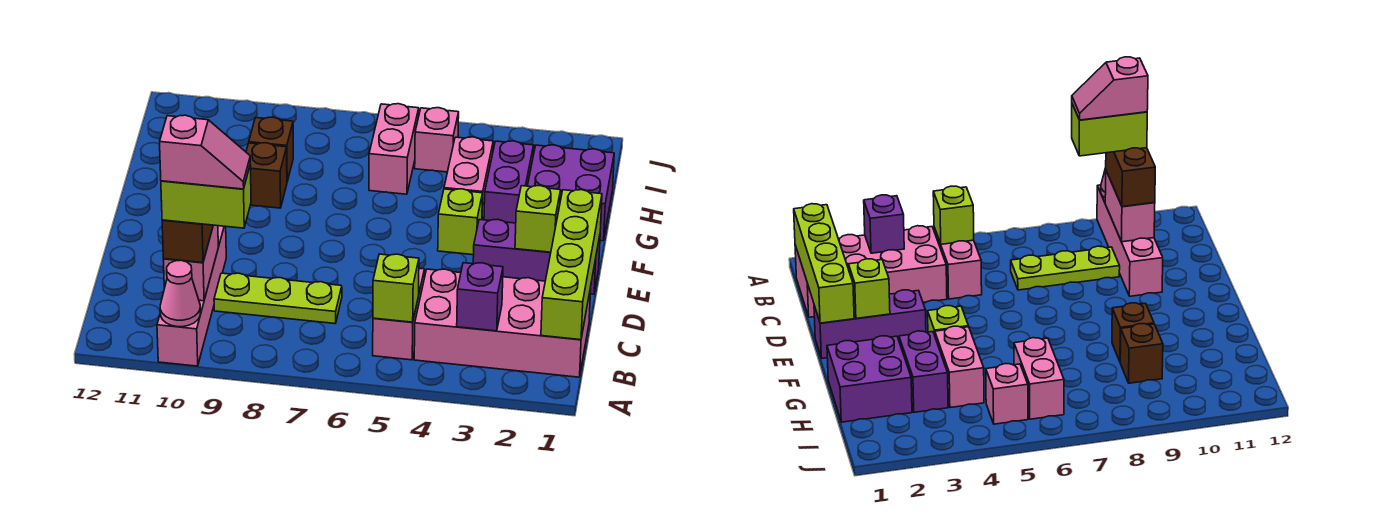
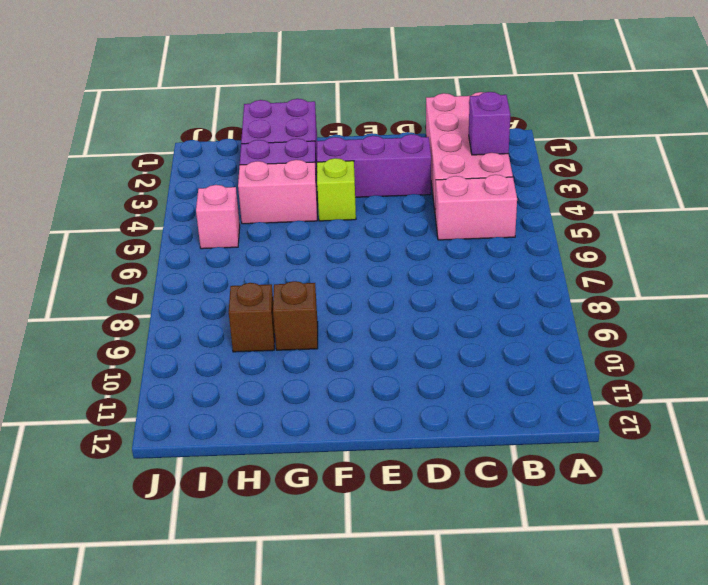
purple brick D3:F3 level 1 -> purple brick E1:E3 level 1
none -> pink brick A10:D10 level 1
none -> lime plate C7:C9 level 1
none -> pink brick H6:I6 level 1

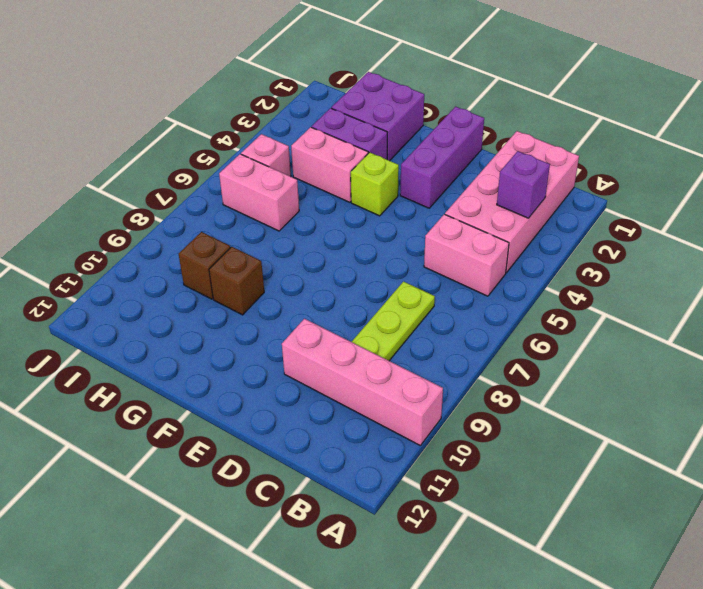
none -> pink cone A10 level 2
none -> lime brick B1:E1 level 2
none -> lime brick B5 level 2

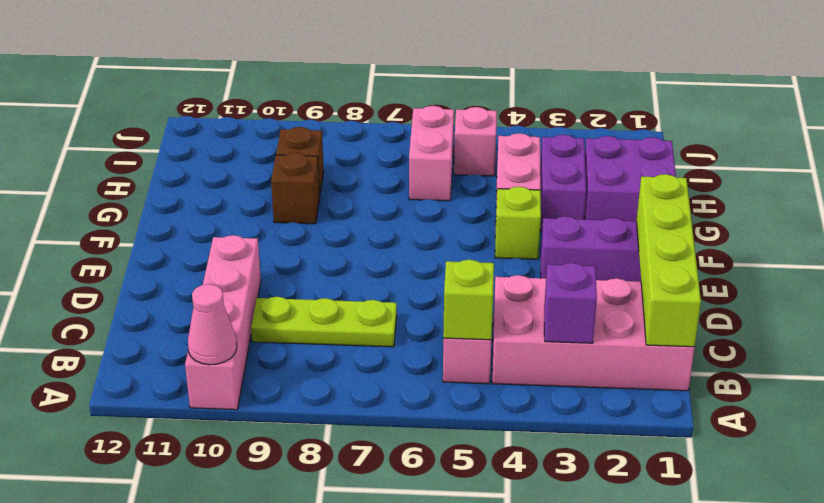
none -> pink brick B10:C10 level 2
none -> lime brick E2 level 2
none -> brown brick B10:C10 level 3

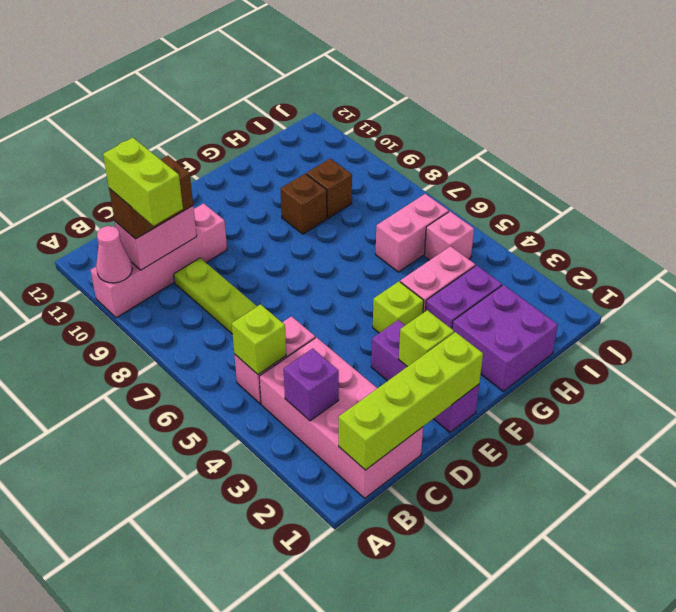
none -> pink slope B9:B10 level 5 top 10

